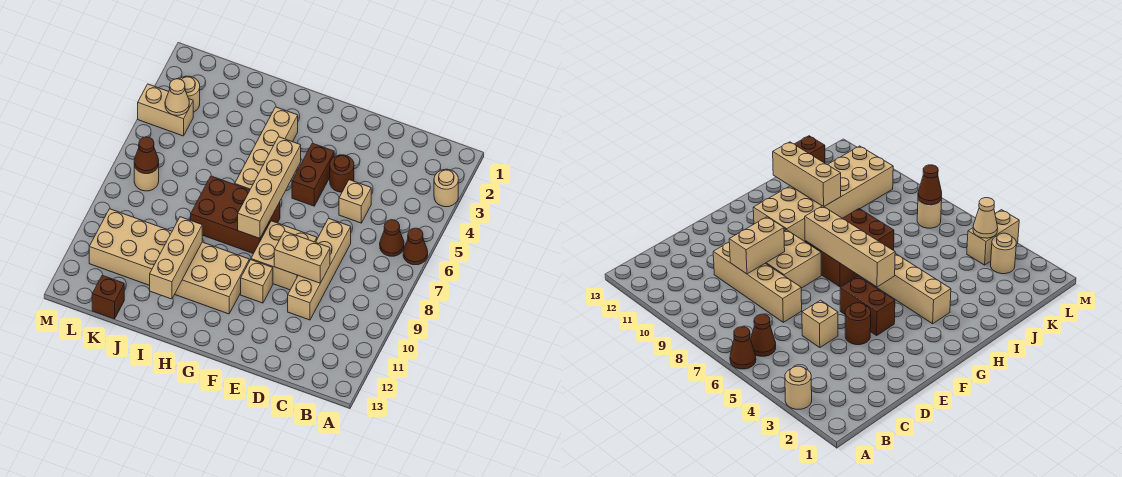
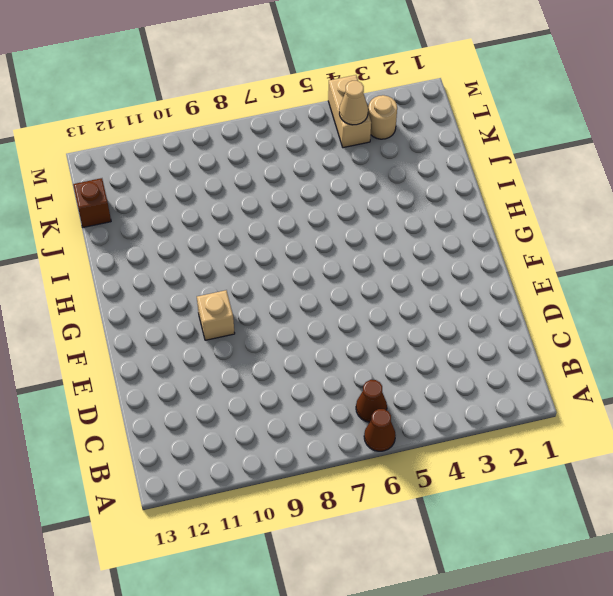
none -> tan round brick A3 level 1
none -> tan brick D5 level 1
none -> tan brick D7:D10 level 1

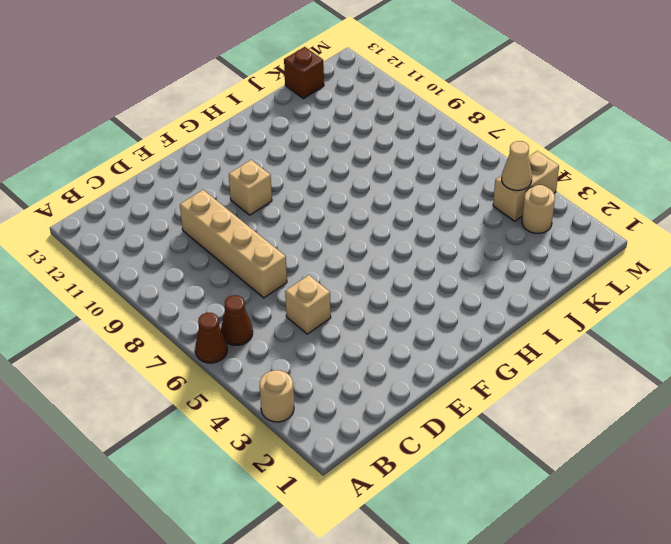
none -> brown round brick E4 level 1
none -> tan brick E8:F9 level 1
none -> brown brick F4:F5 level 1

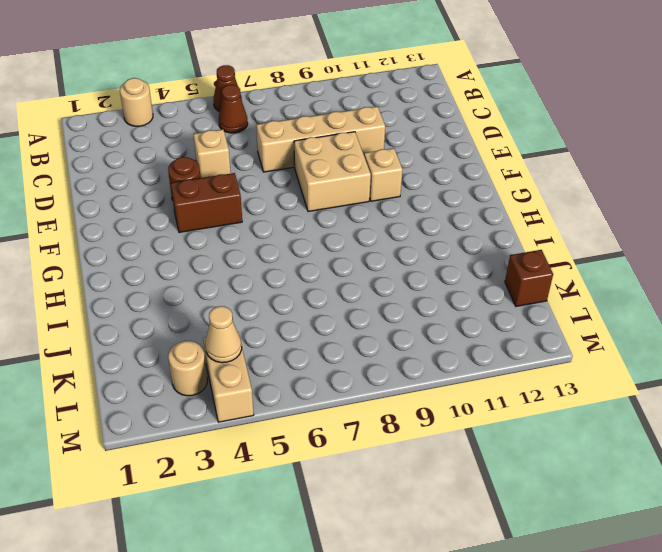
none -> brown brick G7:I8 level 1
none -> tan brick G10:L11 level 1
none -> tan brick H3:H6 level 1

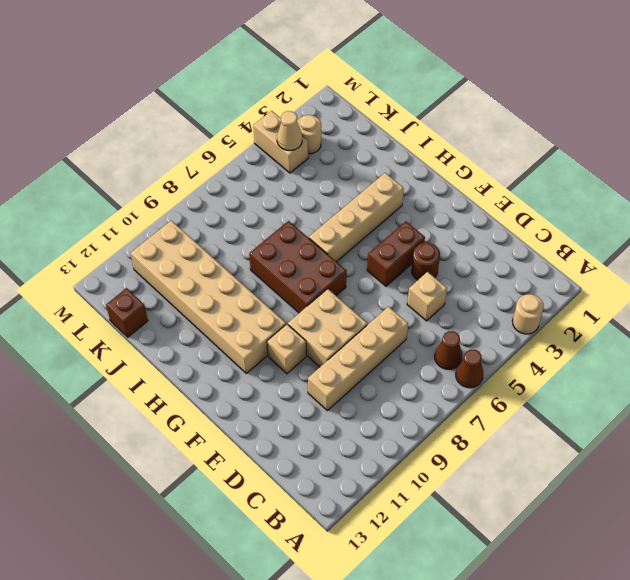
none -> tan round brick L7 level 1
none -> tan brick D9:E9 level 2
none -> tan brick G5:G8 level 2

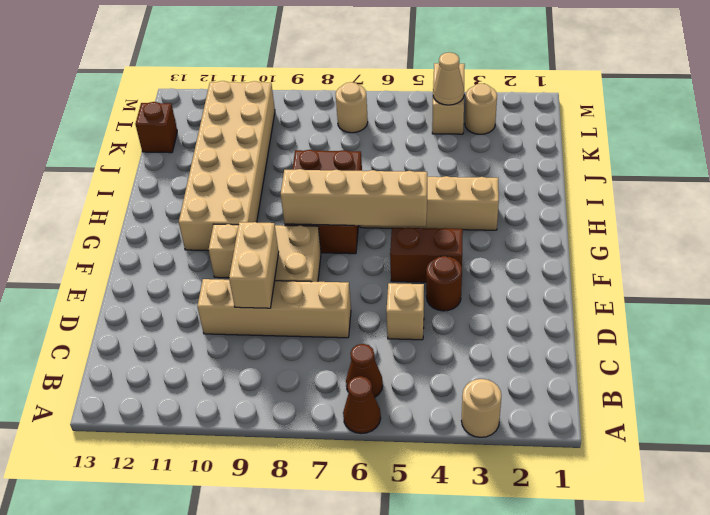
none -> tan brick I10:I12 level 2
none -> brown cone L7 level 2

